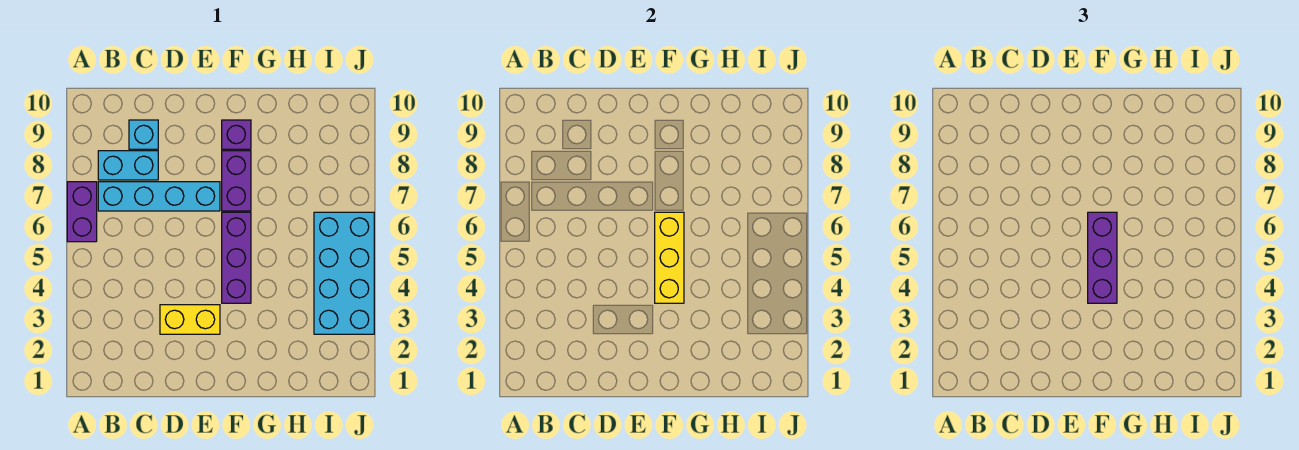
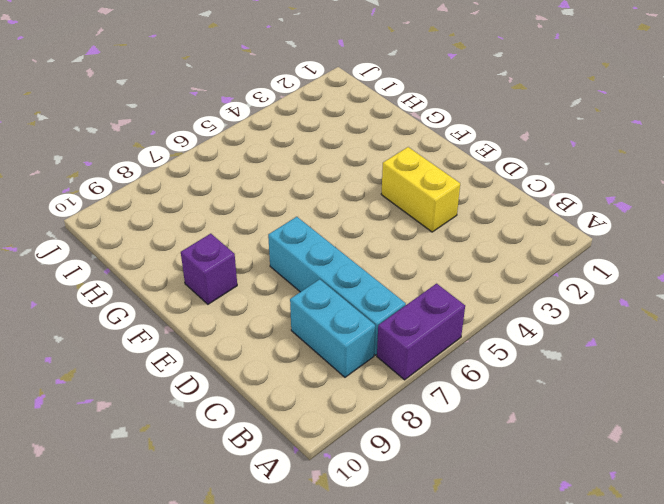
none -> cyan brick C9 level 1
none -> purple brick F4:F6 level 1

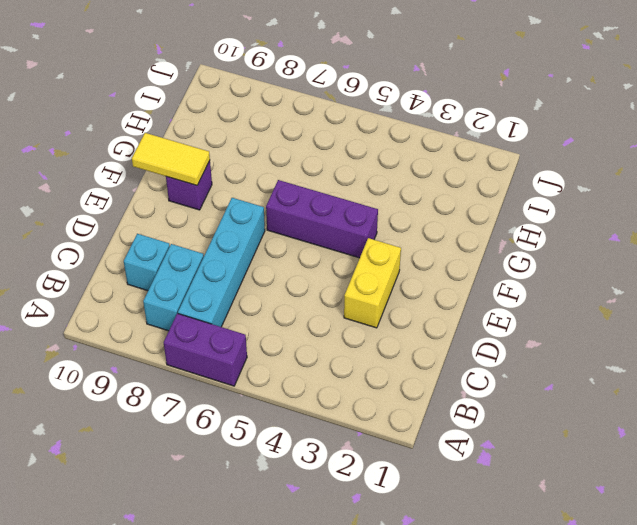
yellow tile F9:F10 level 2 -> none
none -> purple brick F7:F8 level 1
none -> cyan brick I3:J6 level 1

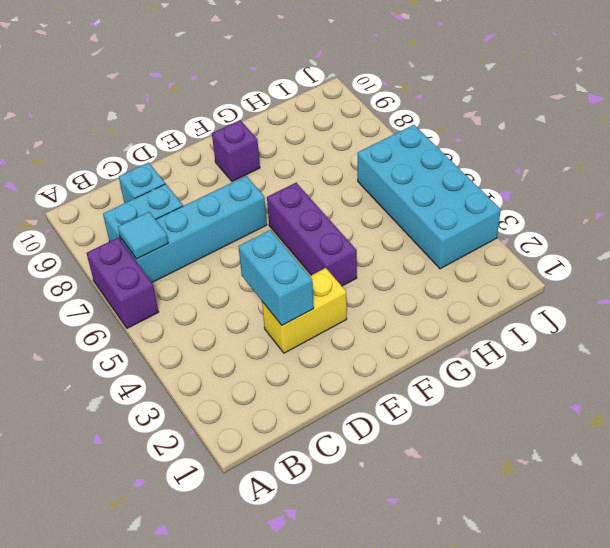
cyan tile B7 level 2 -> none
cyan brick D3:D4 level 2 -> none
none -> purple brick F7:F8 level 1
none -> yellow brick F4:F6 level 2

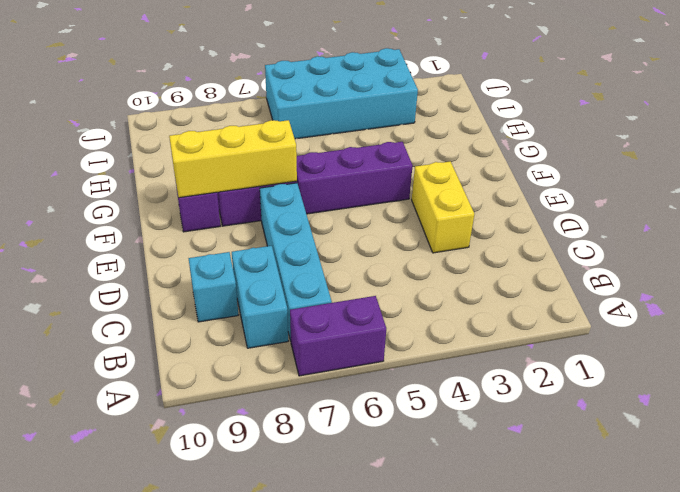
yellow brick F7:F9 level 2 -> yellow brick F4:F6 level 2
none -> purple brick F4:F6 level 3

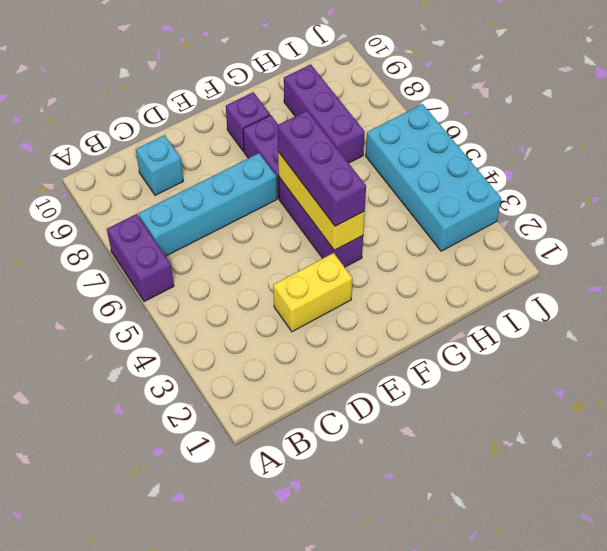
purple brick H7:H9 level 1 -> none
none -> cyan brick B8:C8 level 1

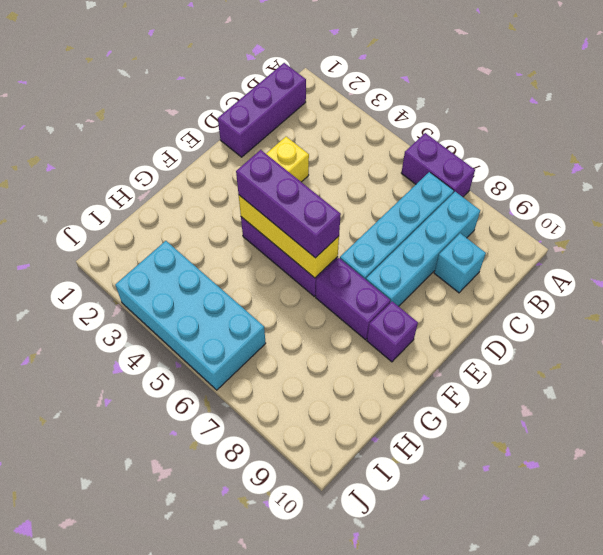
purple brick B1:D1 level 1 -> none
cyan brick B8:E8 level 1 -> cyan brick B8:C8 level 1

